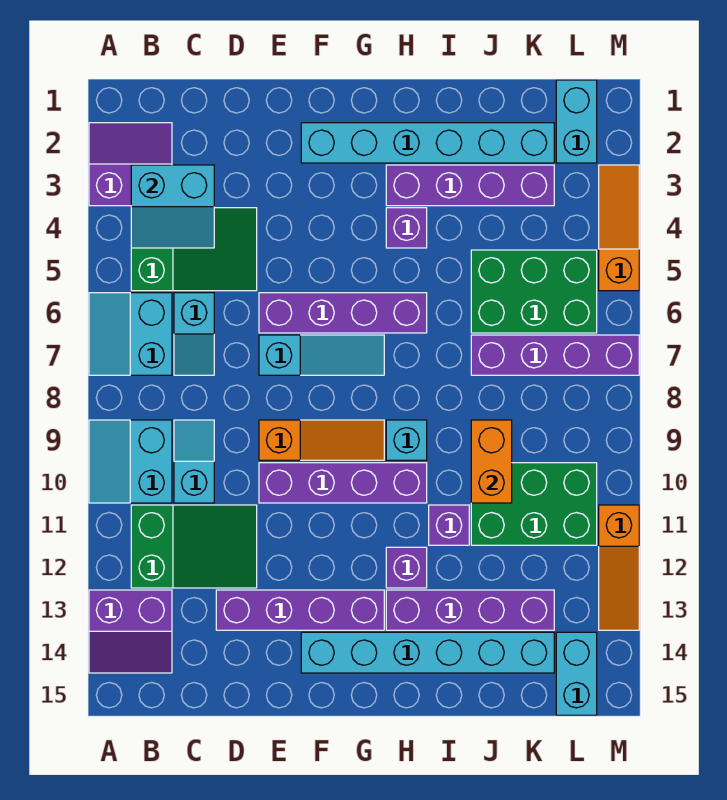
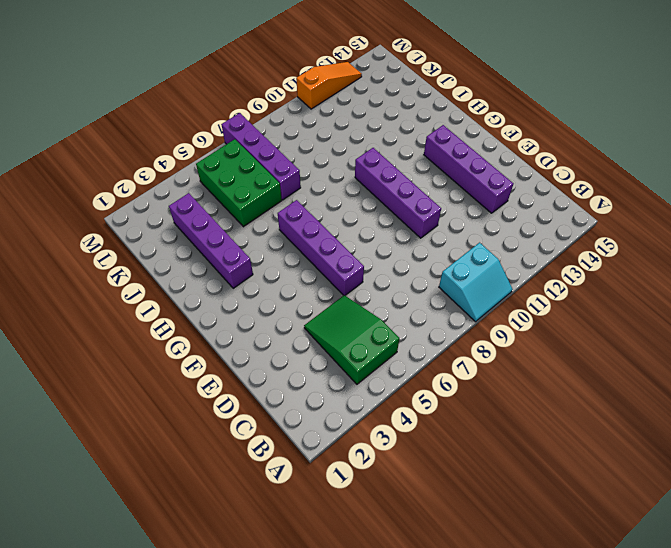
none -> purple slope A2:B3 level 1 top 3
none -> cyan slope A6:B7 level 1 top B
none -> purple slope A13:B14 level 1 top 13
none -> green slope B11:D12 level 1 top B

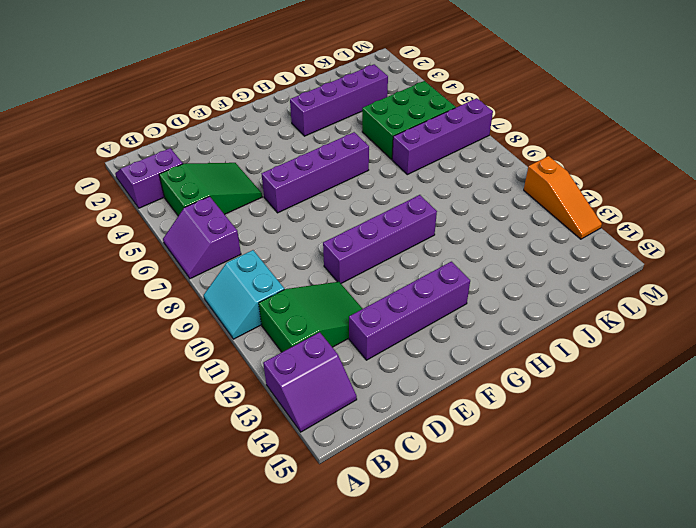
purple slope A6:B7 level 1 top B -> cyan slope A6:B7 level 1 top B
none -> cyan slope C6:C7 level 1 top 6
none -> cyan slope C9:C10 level 1 top 10
none -> cyan slope E7:G7 level 1 top E
none -> orange slope E9:G9 level 1 top E

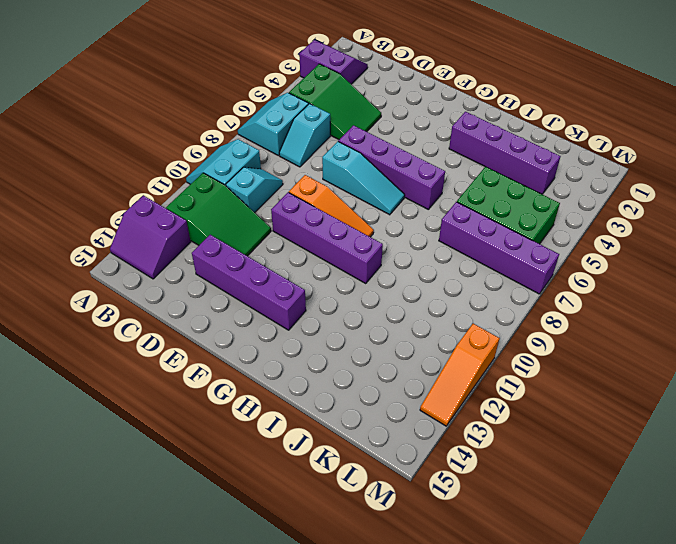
none -> cyan brick F2:K2 level 1
none -> cyan brick F14:K14 level 1
none -> purple brick H4 level 1
none -> cyan brick H9 level 1

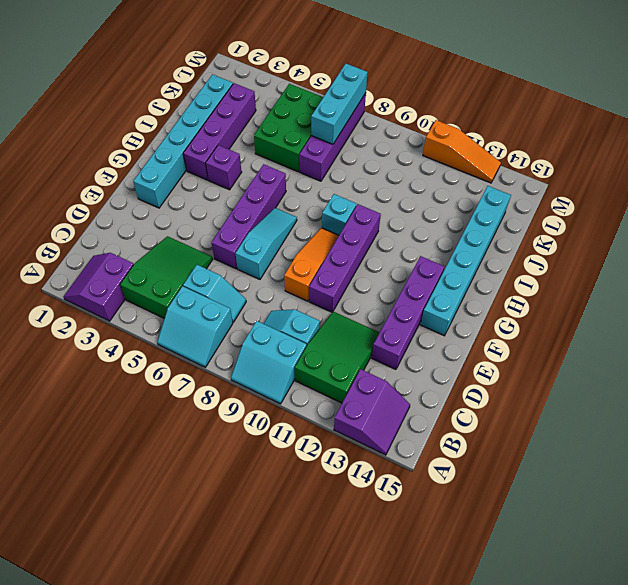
cyan brick K7:M7 level 2 -> none
none -> purple brick H12 level 1
none -> purple brick H13:K13 level 1
none -> purple brick I11 level 1
none -> green brick J10:L11 level 1

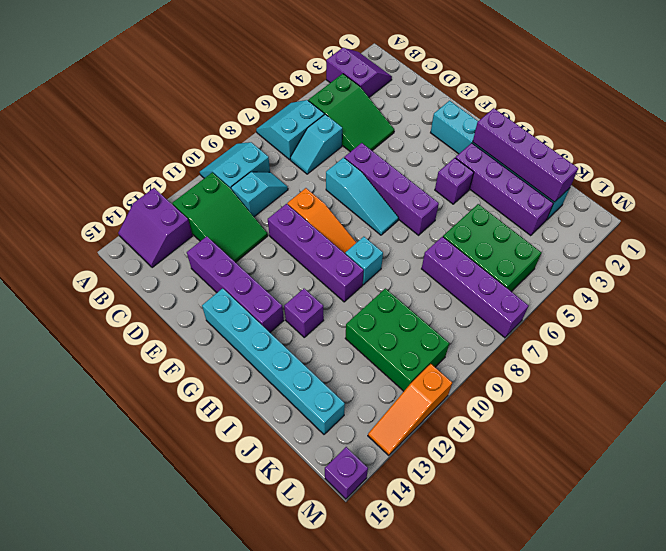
purple brick H2:K2 level 2 -> purple brick H13:K13 level 1
purple brick M15 level 1 -> purple brick I11 level 1
none -> cyan brick L1:L2 level 1
none -> cyan brick L14:L15 level 1
none -> orange slope M3:M5 level 1 top 5
none -> cyan slope B3:C4 level 2 top 3

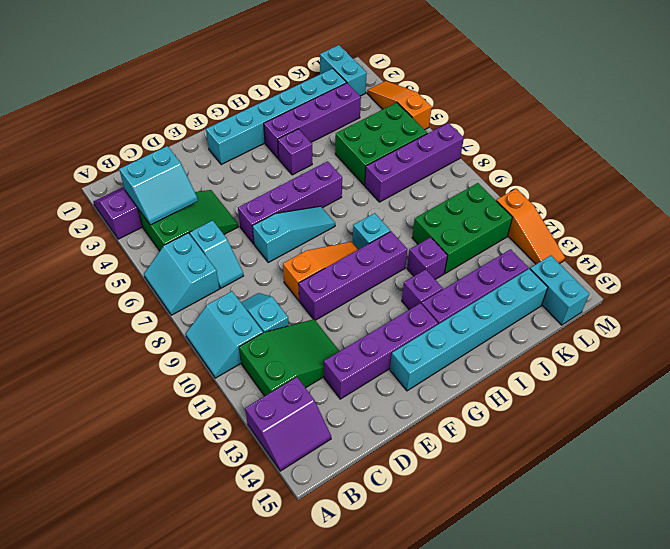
none -> orange brick J9:J10 level 2

